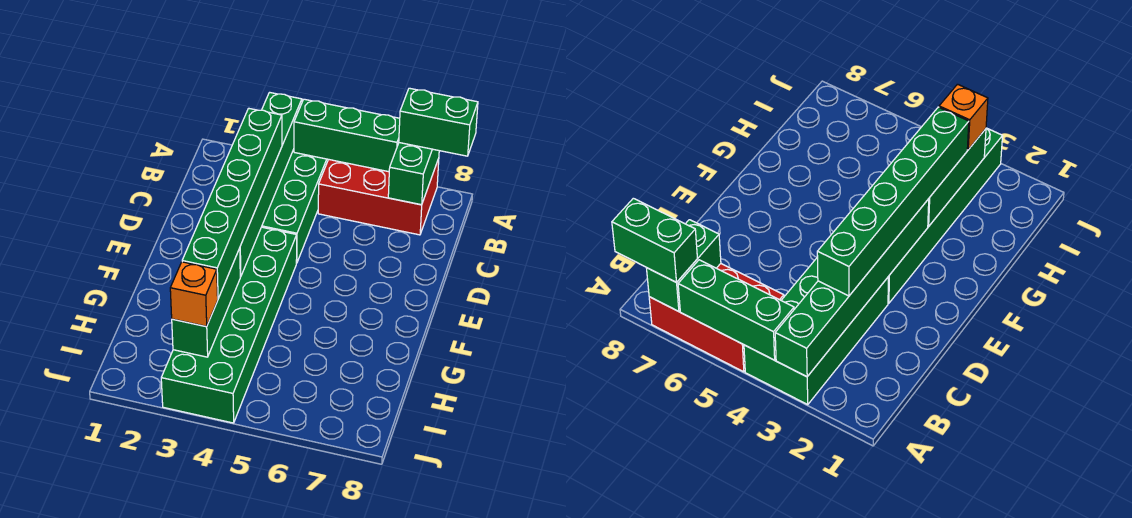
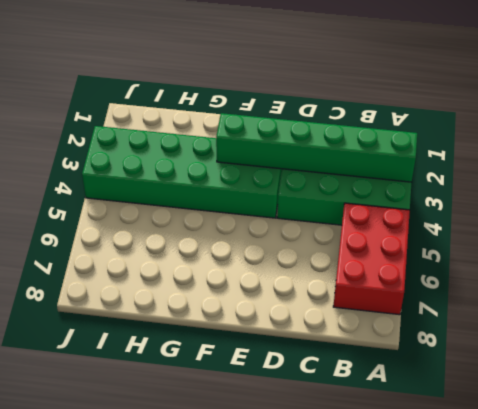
none -> green brick A4:A6 level 2
none -> green brick A7:B7 level 2

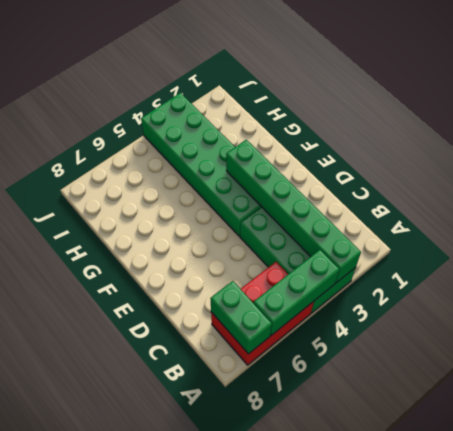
none -> green brick G3:I3 level 2
none -> green brick A7:A8 level 3

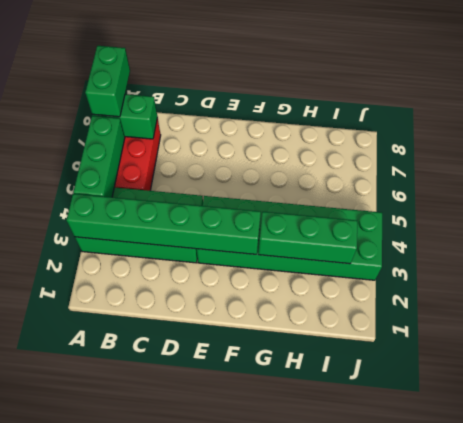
none -> green brick C3:H3 level 3
none -> orange brick I3 level 3

